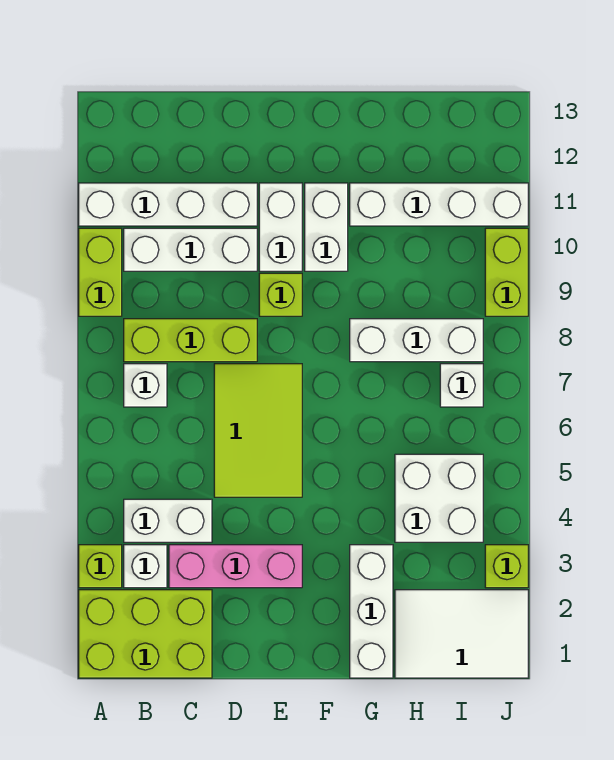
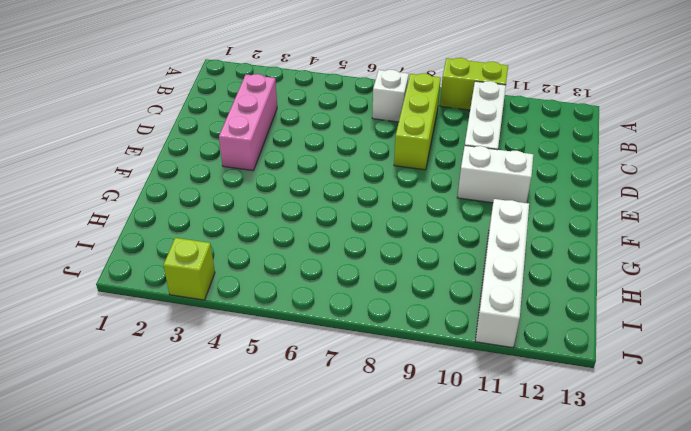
none -> lime brick A1:C2 level 1
none -> lime brick A3 level 1
none -> white brick A11:D11 level 1

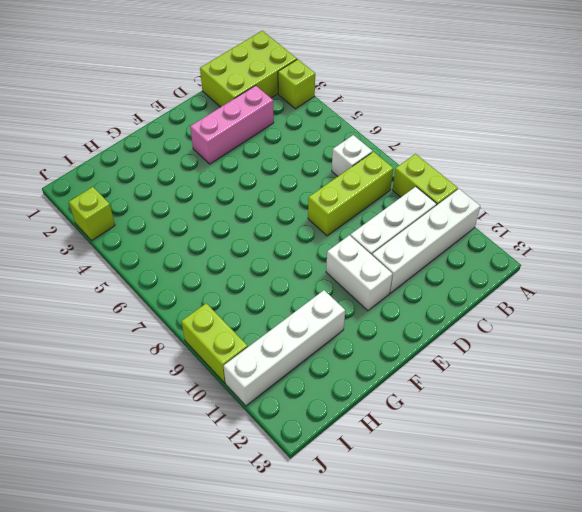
none -> white brick B3 level 1
none -> white brick B4:C4 level 1
none -> lime tile D5:E7 level 1

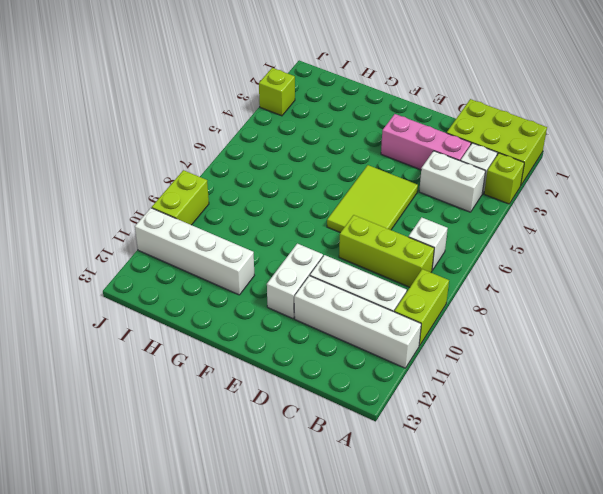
none -> lime brick E9 level 1
none -> white brick F10:F11 level 1
none -> white brick G1:G3 level 1

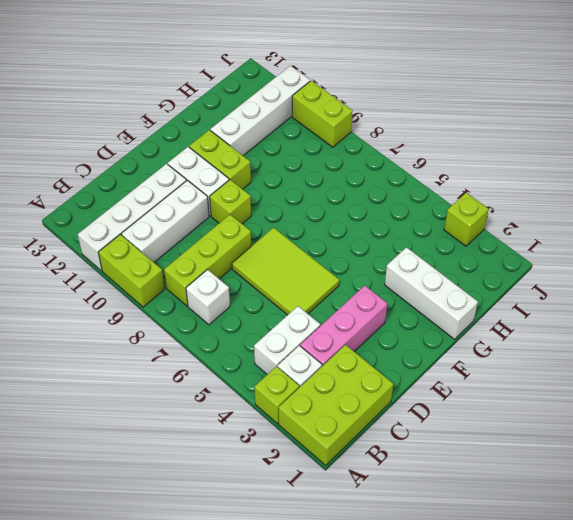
lime brick F10:F11 level 1 -> white brick F10:F11 level 1
none -> white brick G8:I8 level 1
none -> white tile H1:J2 level 1
none -> white brick H4:I5 level 1

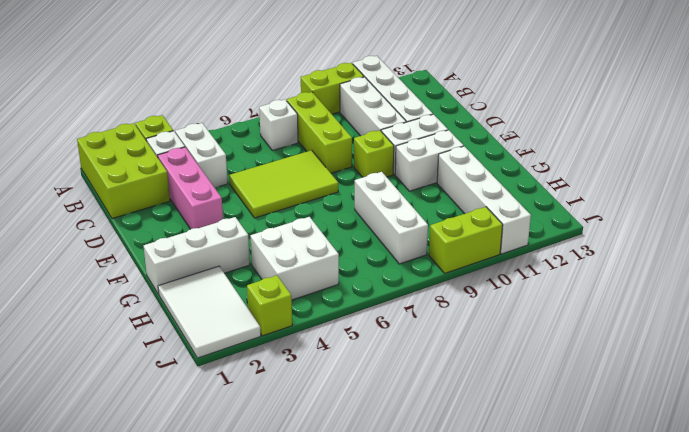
none -> white brick I7 level 1

